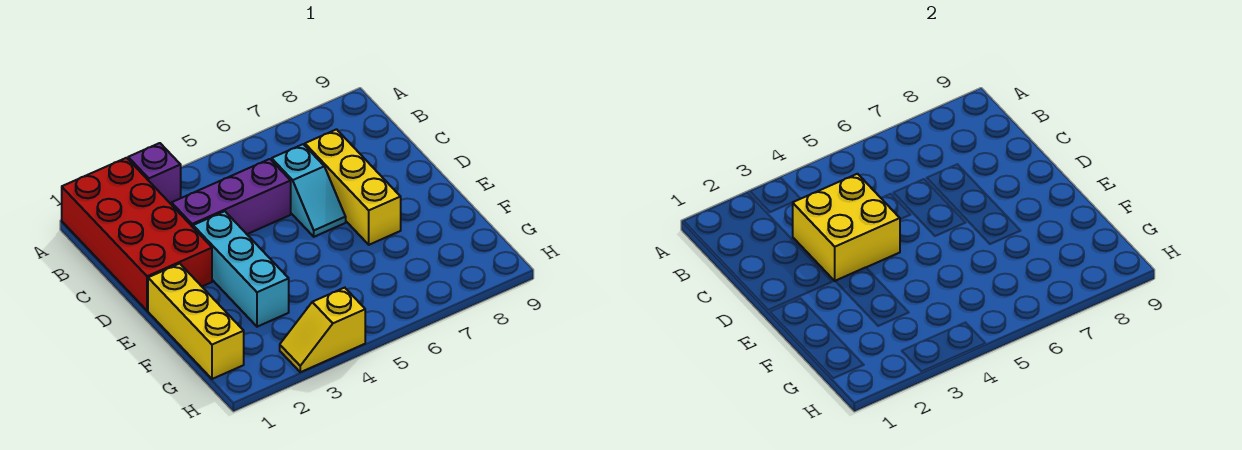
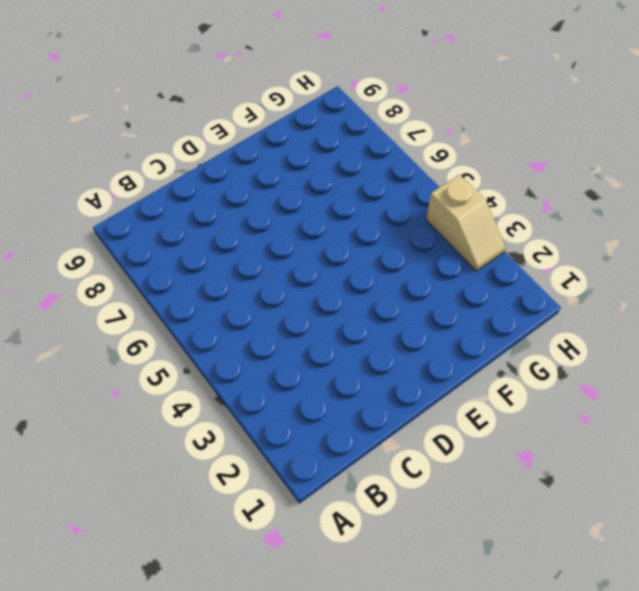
tan slope H3:H4 level 1 top 4 -> yellow slope H3:H4 level 1 top 4
none -> red brick A1:D2 level 1
none -> purple brick A3 level 1

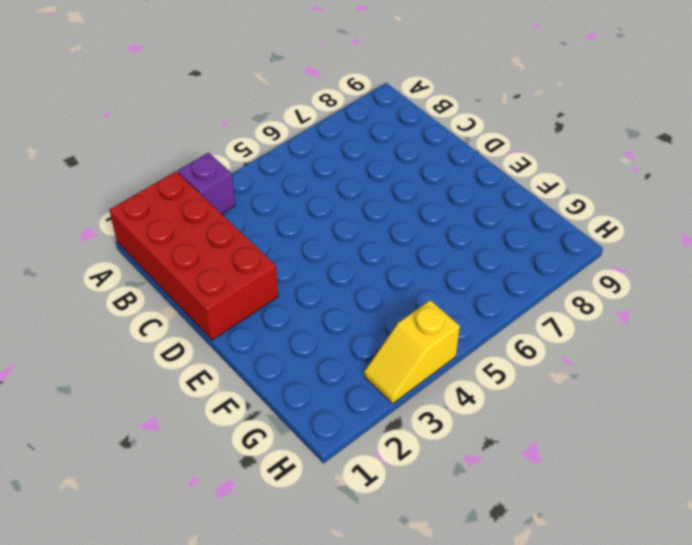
none -> purple brick C3:C5 level 1
none -> cyan slope C6:D6 level 1 top C

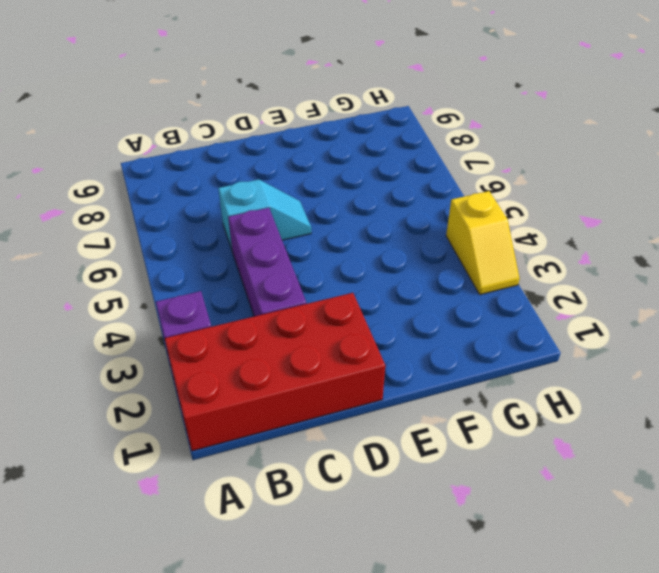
none -> yellow brick C7:E7 level 1
none -> cyan brick D3:F3 level 1

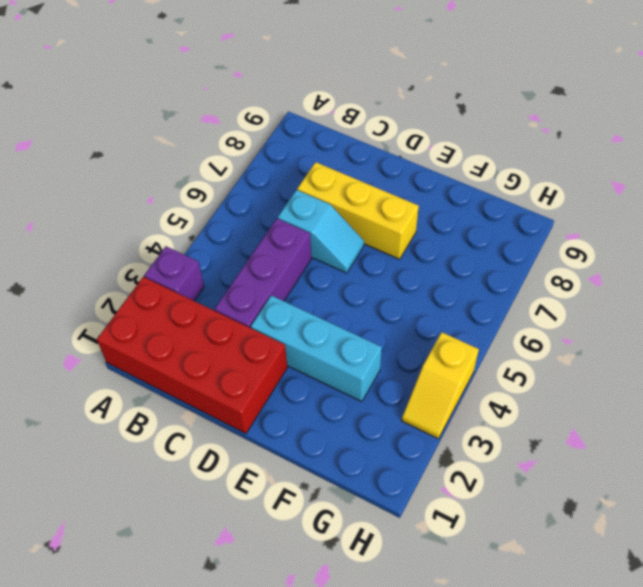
none -> yellow brick E1:G1 level 1
none -> yellow brick C3:D4 level 2

